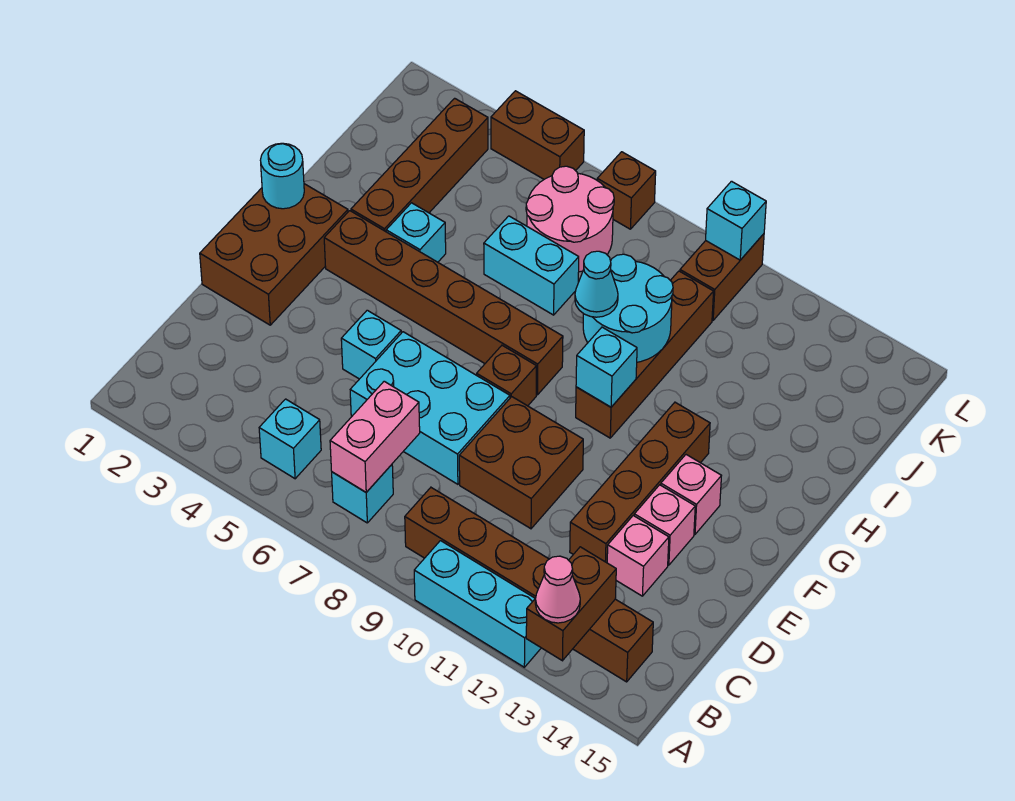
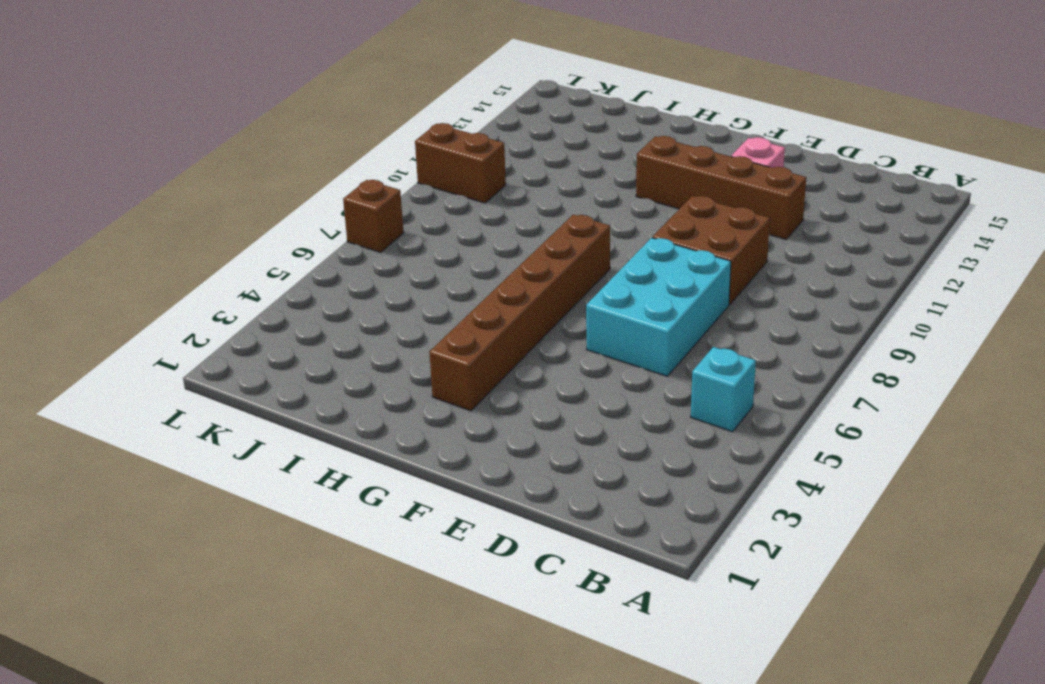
none -> cyan brick A10:A12 level 1
none -> cyan brick B7 level 1
none -> brown brick B9:B14 level 1
none -> pink brick D13 level 1

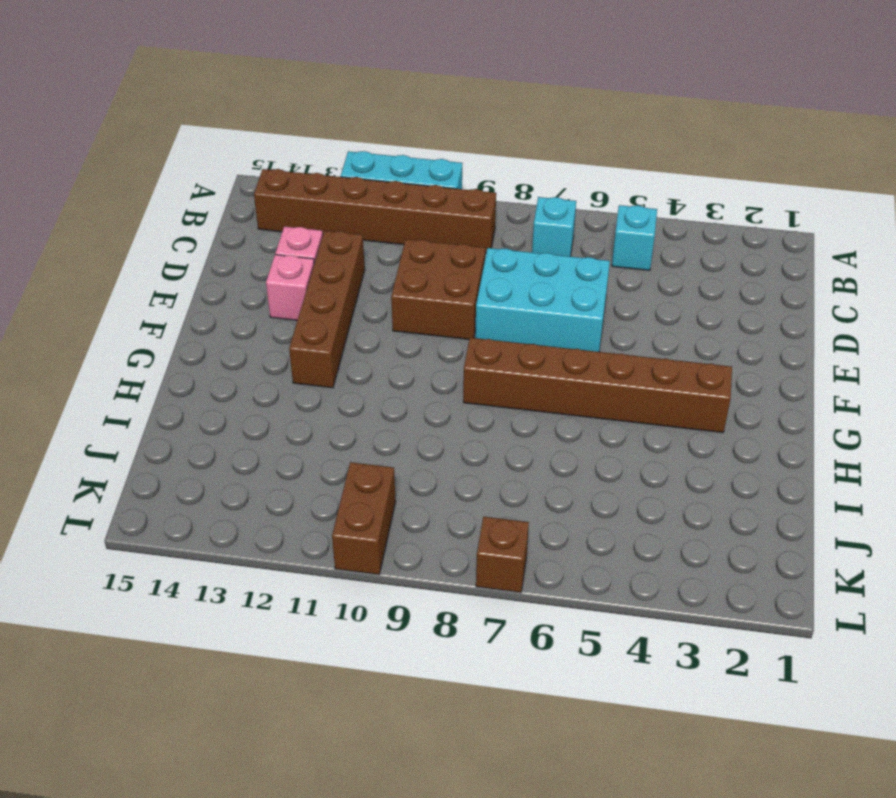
none -> brown brick E1:G2 level 1
none -> cyan brick E5 level 1
none -> brown brick F8 level 1
none -> pink brick F13 level 1

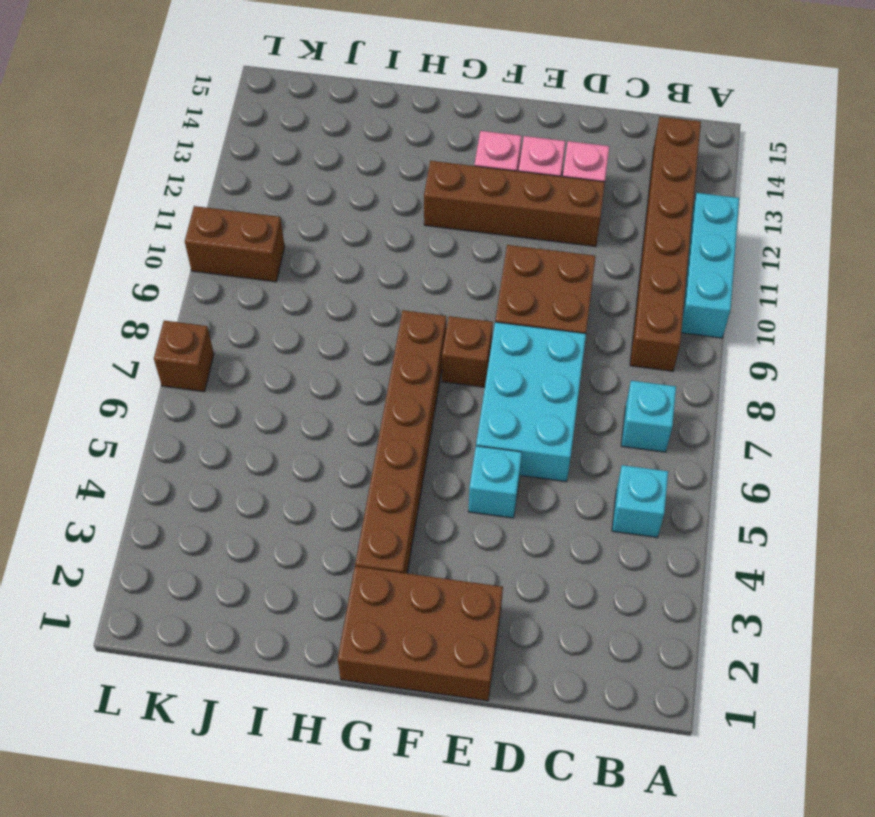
none -> brown brick G10:J10 level 1
none -> brown brick H3:K3 level 1
none -> cyan brick H4 level 1
none -> cyan brick I6:I7 level 1

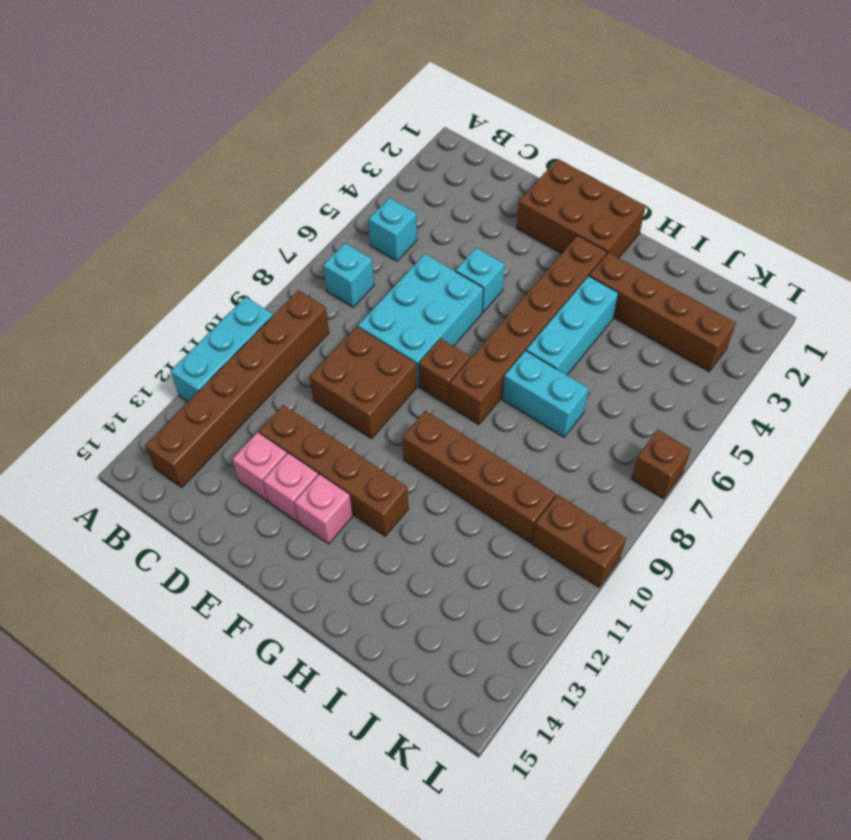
cyan brick H4:H6 level 1 -> cyan brick H4 level 1
cyan brick H7:I7 level 1 -> cyan brick I6:I7 level 1
none -> pink round brick J6:K7 level 1
none -> brown brick L4:L5 level 1
none -> brown brick A13:B13 level 2
none -> pink brick B7:C7 level 2

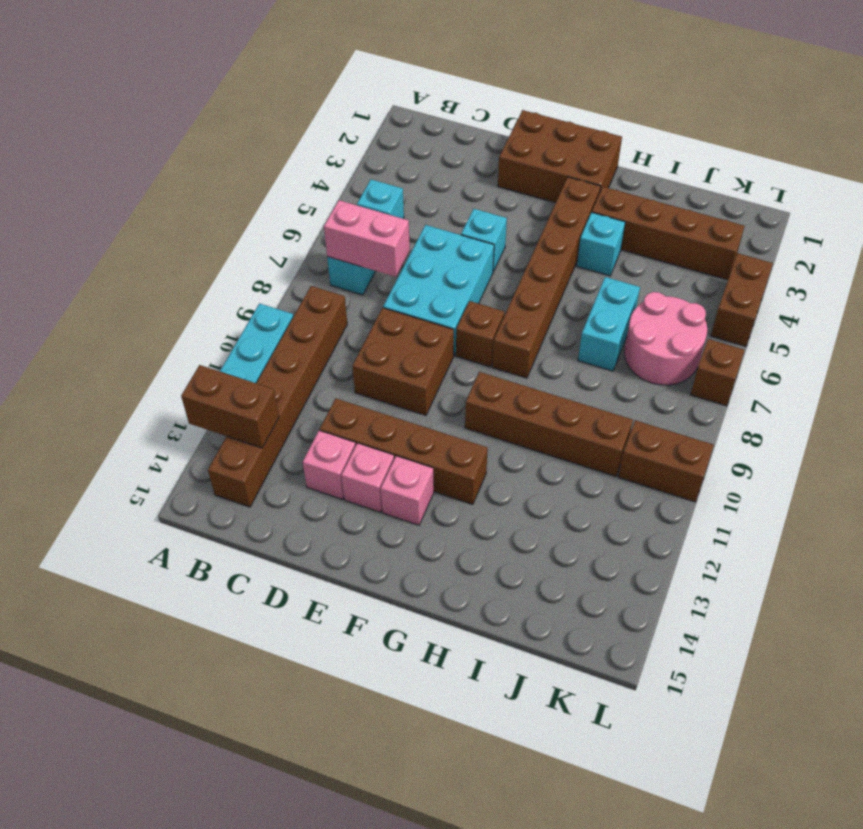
none -> cyan round brick G1 level 2
none -> cyan brick G10 level 2
none -> cyan round brick H9:I10 level 2
none -> cyan brick L10 level 2

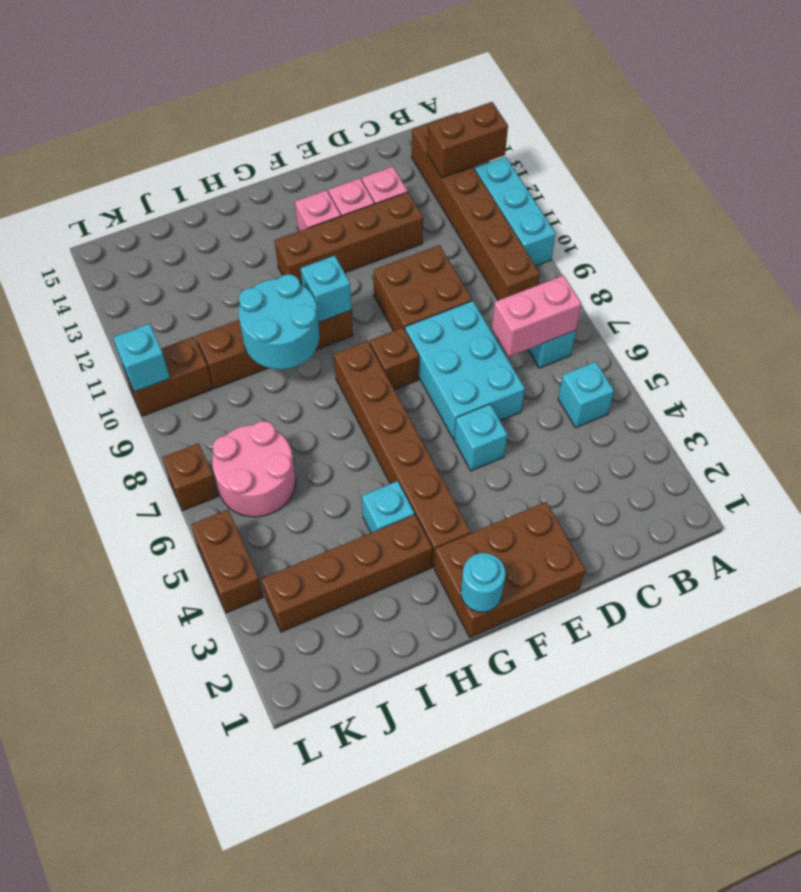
none -> cyan brick I6:I7 level 1
none -> pink cone A13 level 3
none -> cyan cone H9 level 3

